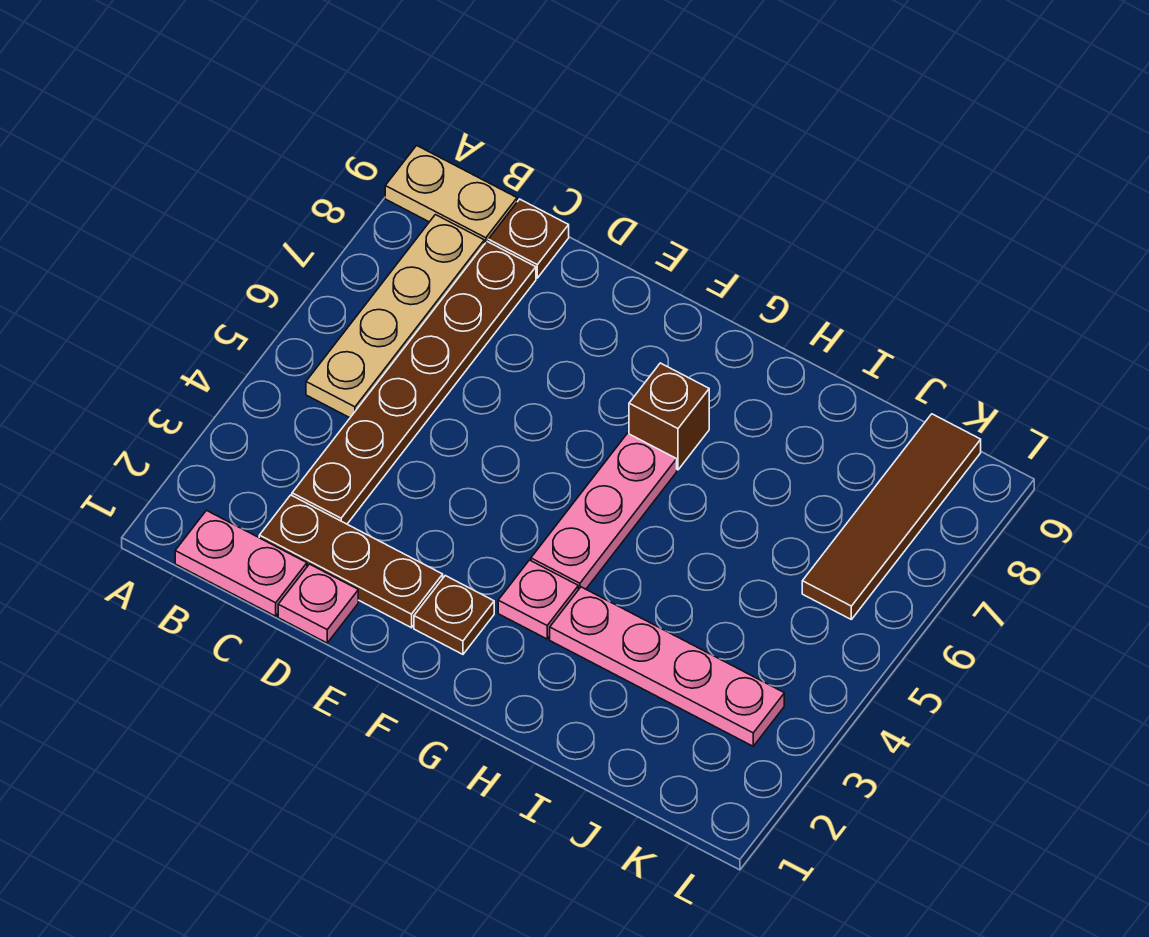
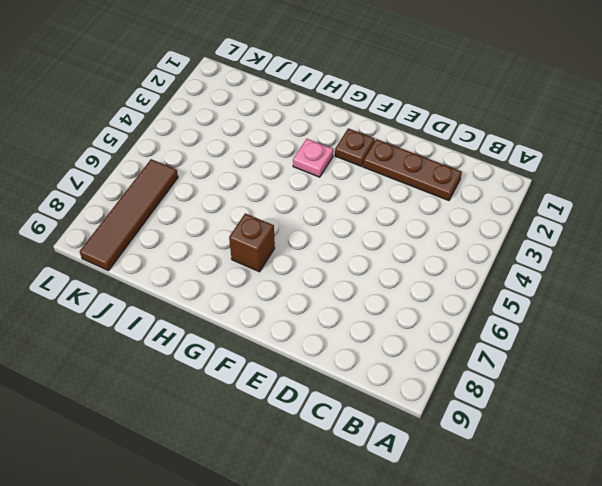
none -> tan plate A9:B9 level 1
none -> pink plate B1:C1 level 1
none -> tan plate B5:B8 level 1

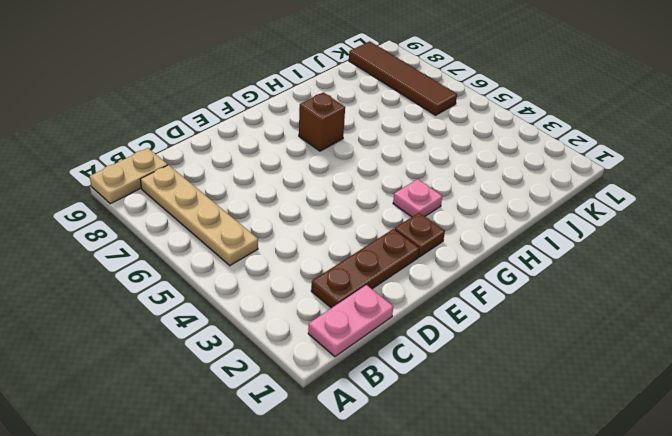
none -> brown plate C3:C8 level 1
none -> brown plate C9 level 1
none -> pink plate D1 level 1

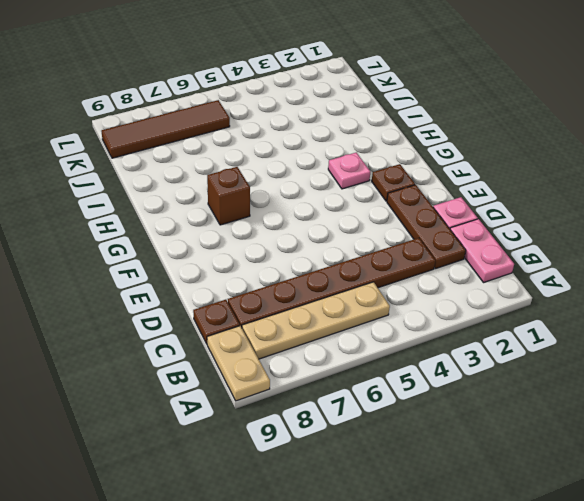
none -> pink plate G4:G6 level 1
none -> pink plate H3:K3 level 1

